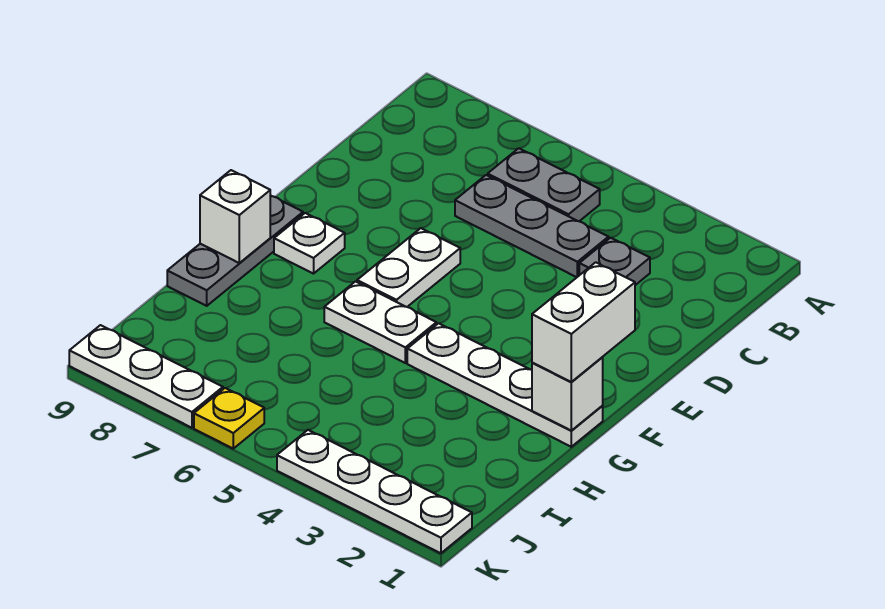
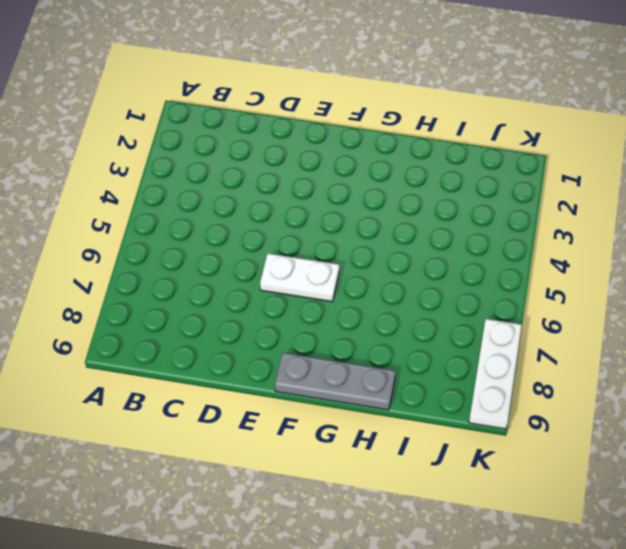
none -> grey plate B5:B6 level 1
none -> grey plate C3 level 1
none -> grey plate C4:C6 level 1

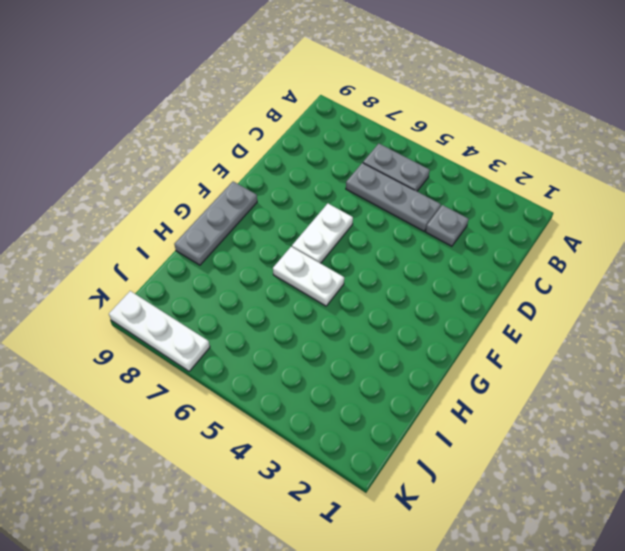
none -> white plate F8 level 1
none -> white plate G1:G4 level 1
none -> white plate K1:K4 level 1

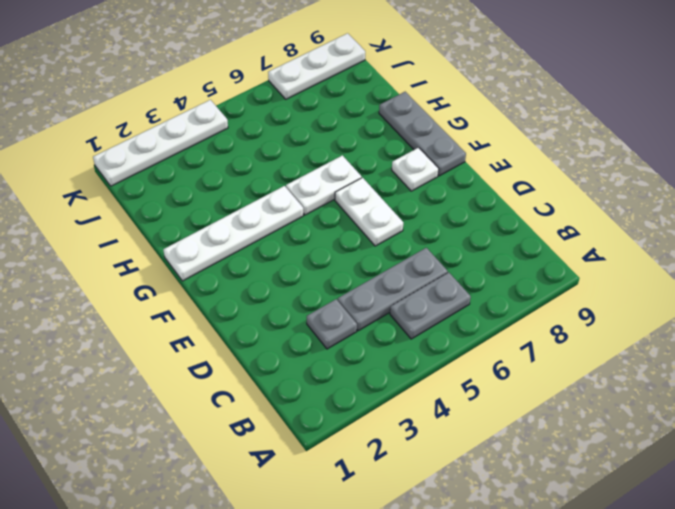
none -> yellow plate K6 level 1
none -> white brick G1 level 2
none -> white brick G9 level 2

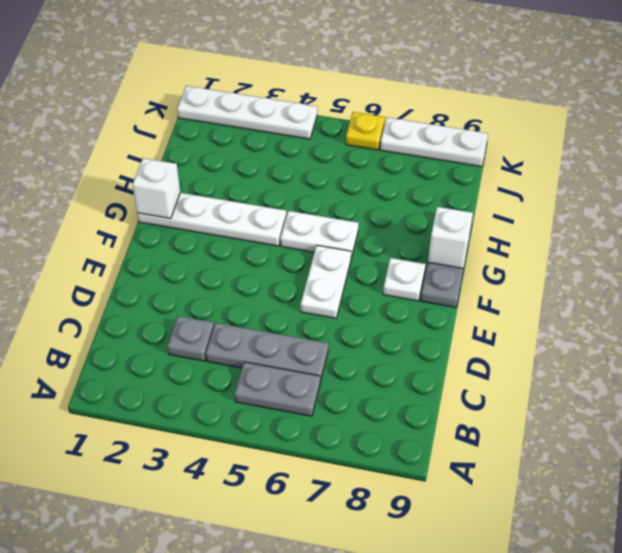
none -> white brick F1:G1 level 3

